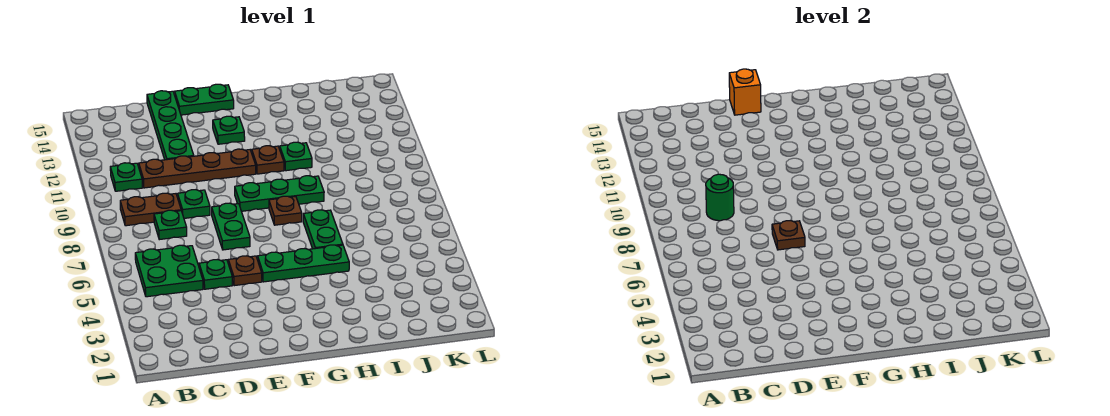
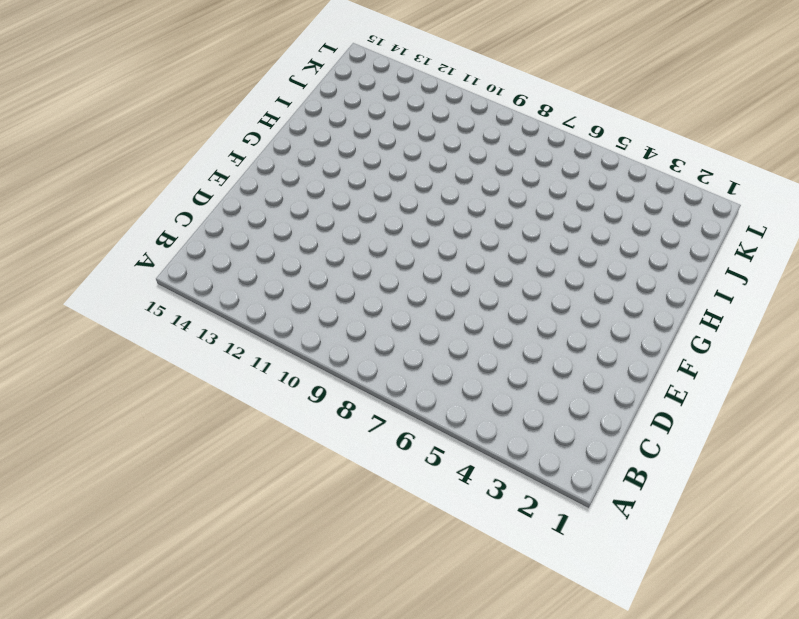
none -> green plate B5:C6 level 1
none -> brown plate B9:C9 level 1
none -> green plate B11 level 1

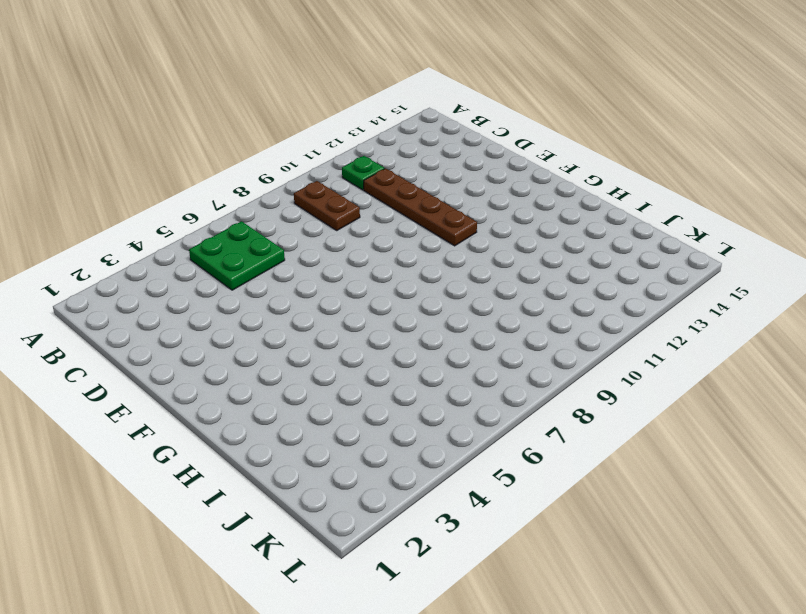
none -> green plate C8 level 1
none -> green plate D5 level 1
none -> green plate D9 level 1

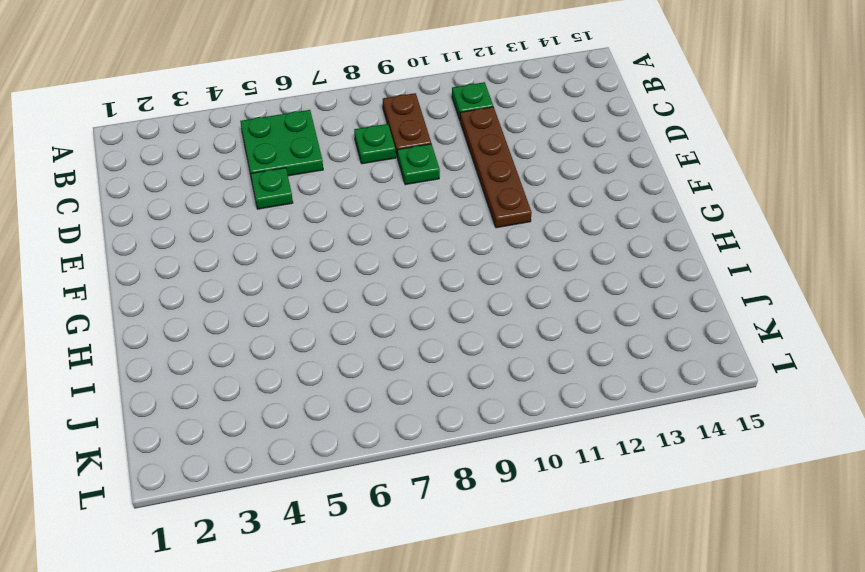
none -> green plate D12:D15 level 1
none -> brown plate E5 level 1
none -> green plate E7:E8 level 1

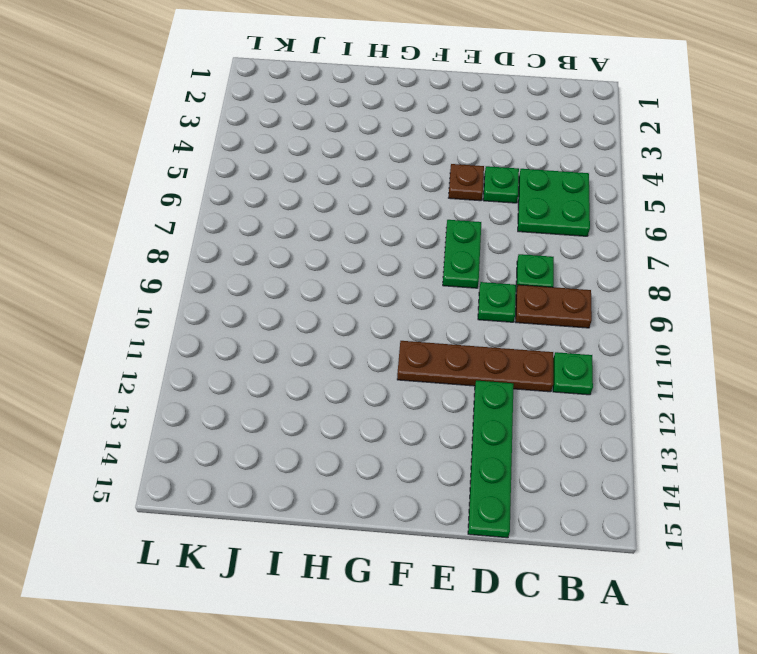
none -> green plate E15:F15 level 1
none -> green plate F5:H5 level 1
none -> green plate F9:H9 level 1

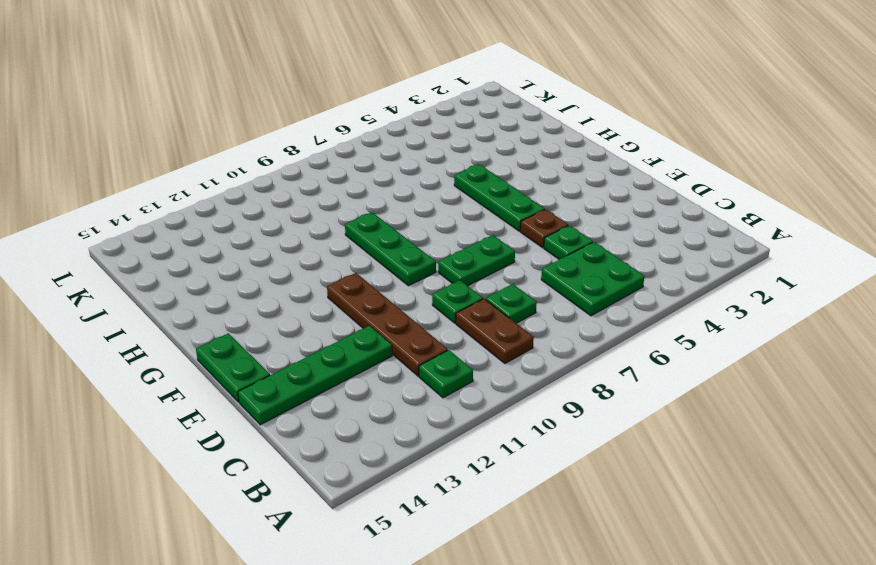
none -> green plate F13 level 1
none -> brown plate G8 level 1
none -> brown plate G11 level 1

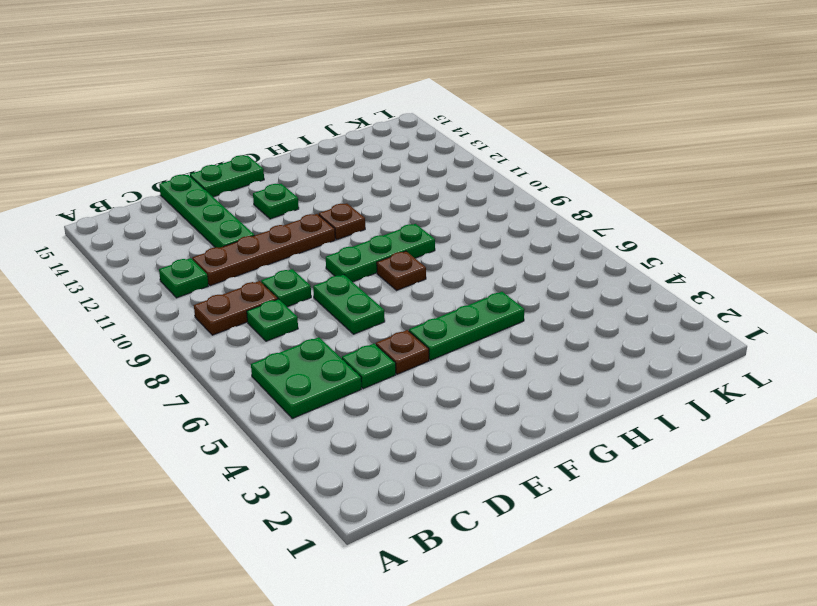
none -> green plate H6:H7 level 1
none -> green plate H11 level 1
none -> green round brick C9 level 2

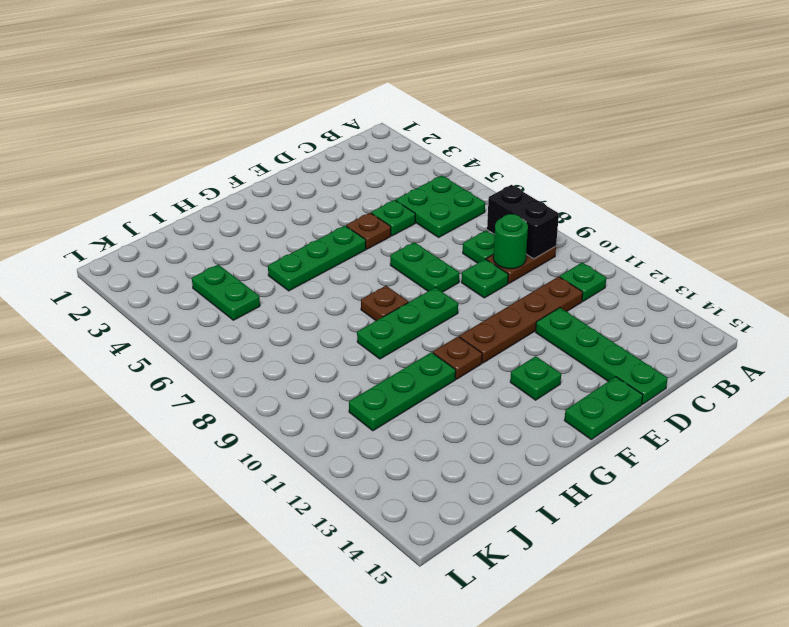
black brick B8:B9 level 2 -> none
green plate H11:J11 level 1 -> green plate H11 level 1
green plate J4:J5 level 1 -> green plate H6:H7 level 1
none -> brown plate E7 level 2
none -> orange brick E15 level 2

